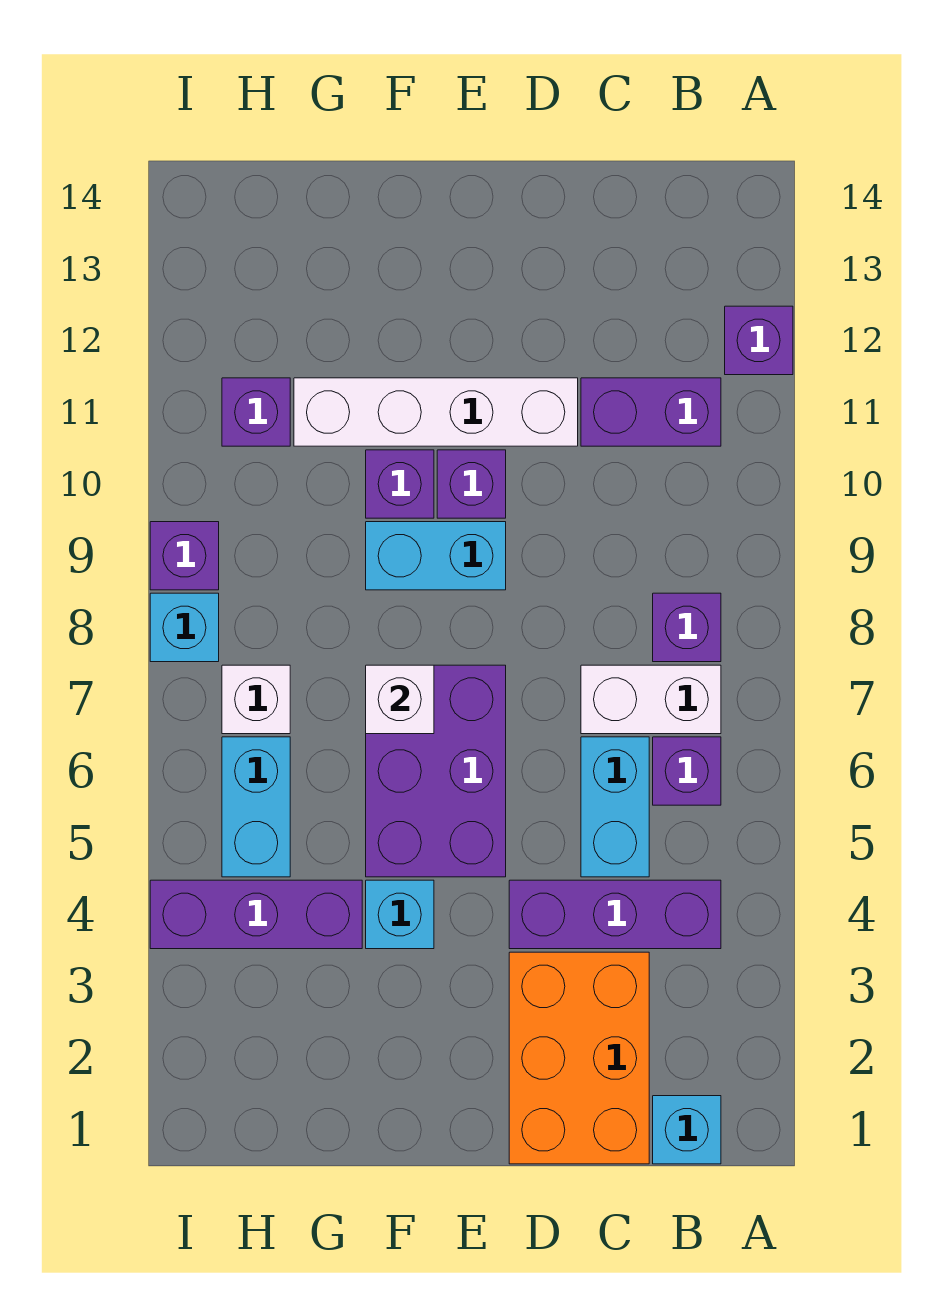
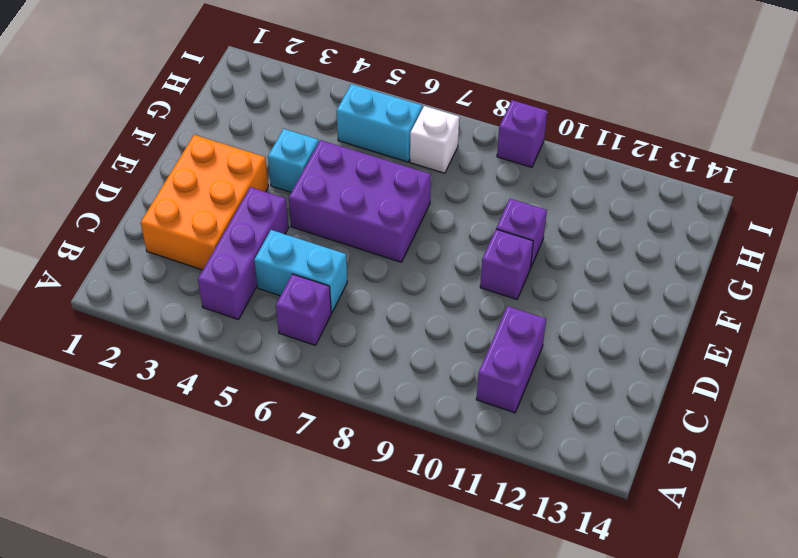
orange brick C2:E3 level 1 -> orange brick C1:D3 level 1
none -> purple brick A12 level 1
none -> cyan brick B1 level 1
none -> white brick B7:C7 level 1

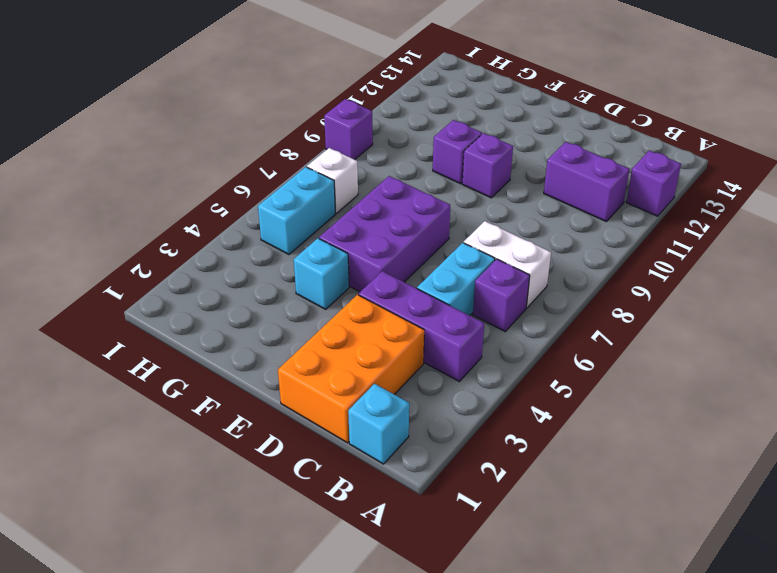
none -> purple brick B8 level 1
none -> white brick D11:G11 level 1
none -> cyan brick E9:F9 level 1

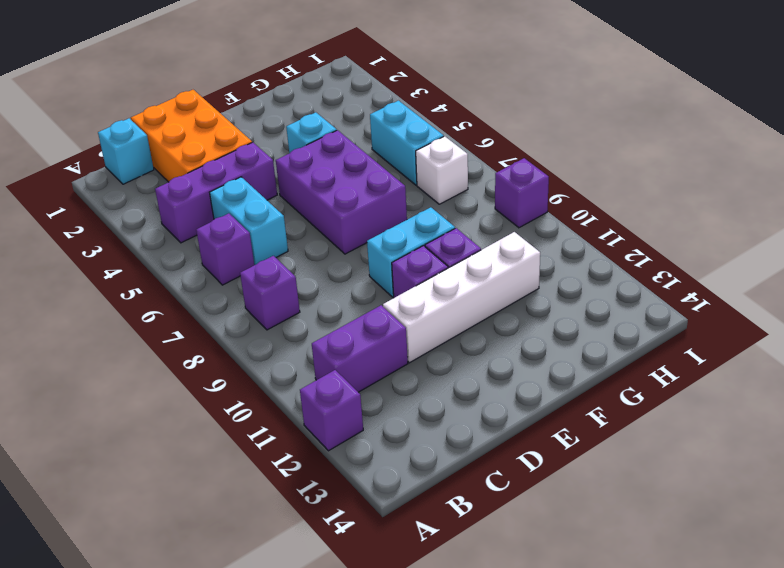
none -> white brick B7:C7 level 1
none -> purple brick G4:I4 level 1
none -> purple brick H11 level 1

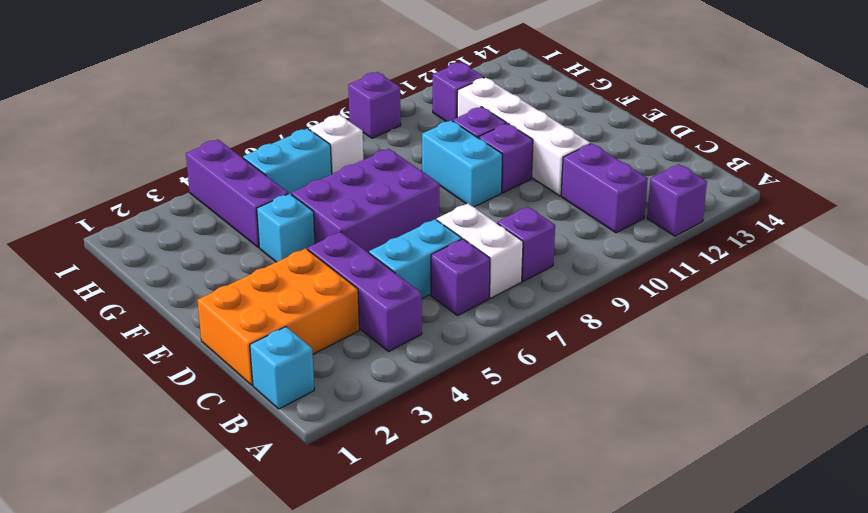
none -> cyan brick I8 level 1
none -> white brick F7 level 2

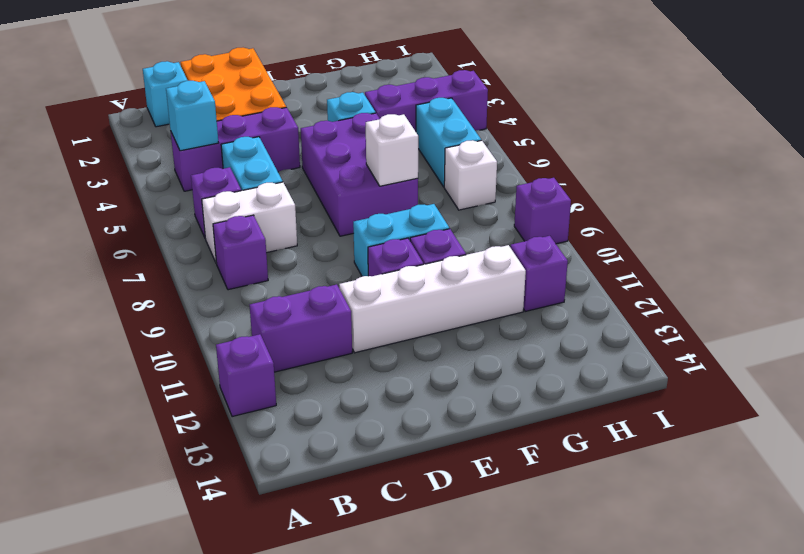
cyan brick B4 level 2 -> cyan brick I8 level 1

